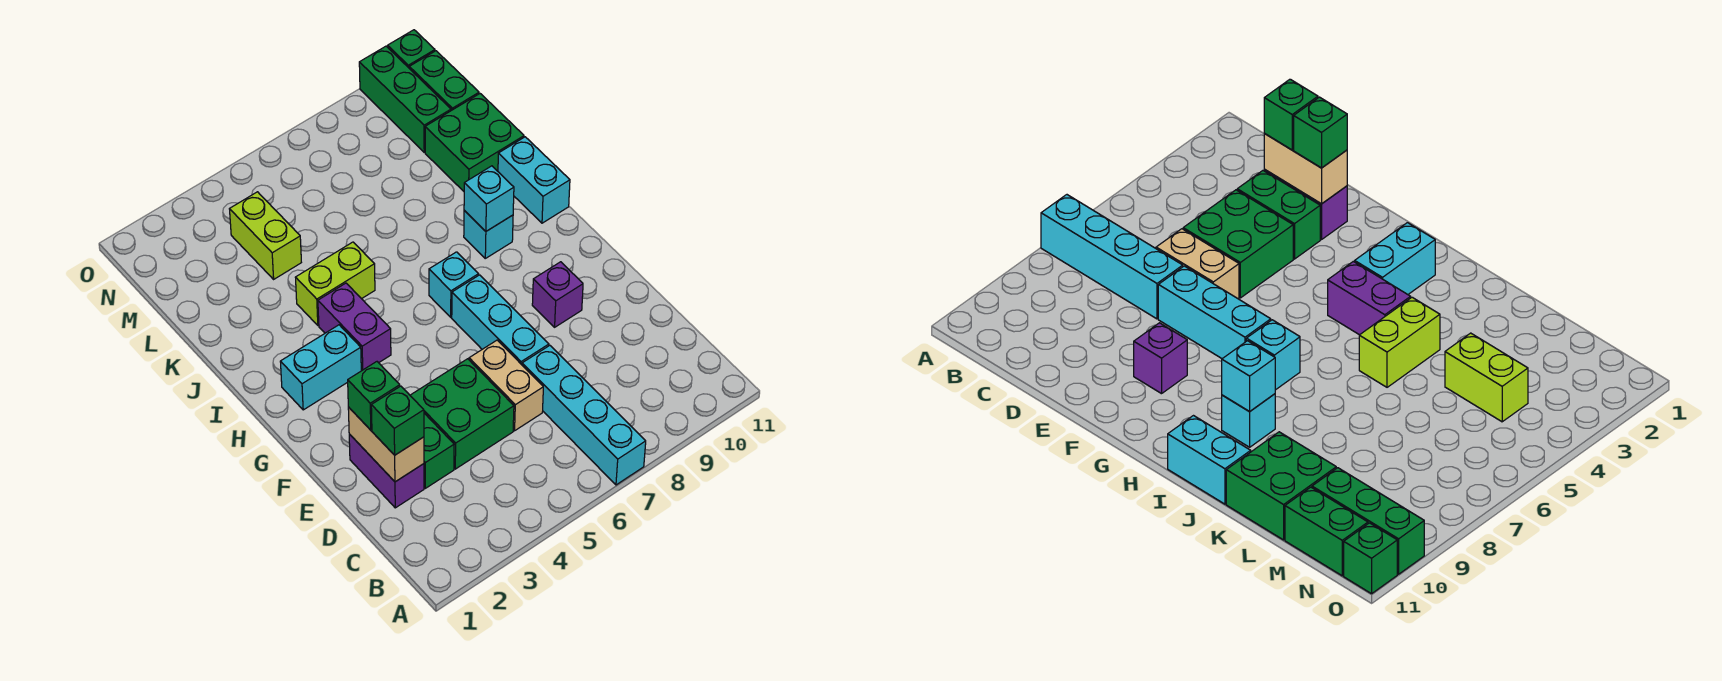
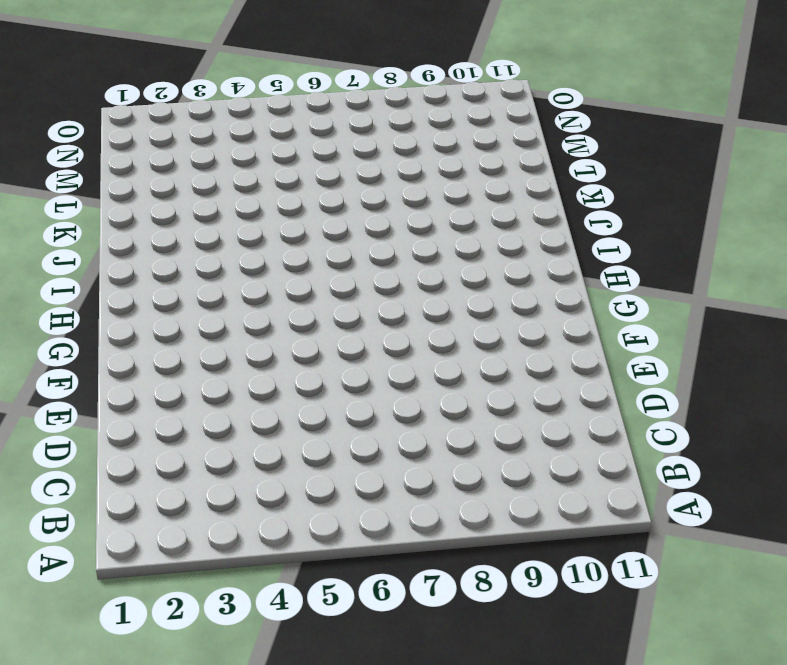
none -> cyan brick A7:D7 level 1
none -> purple brick D2:E2 level 1
none -> green brick D3:E3 level 1

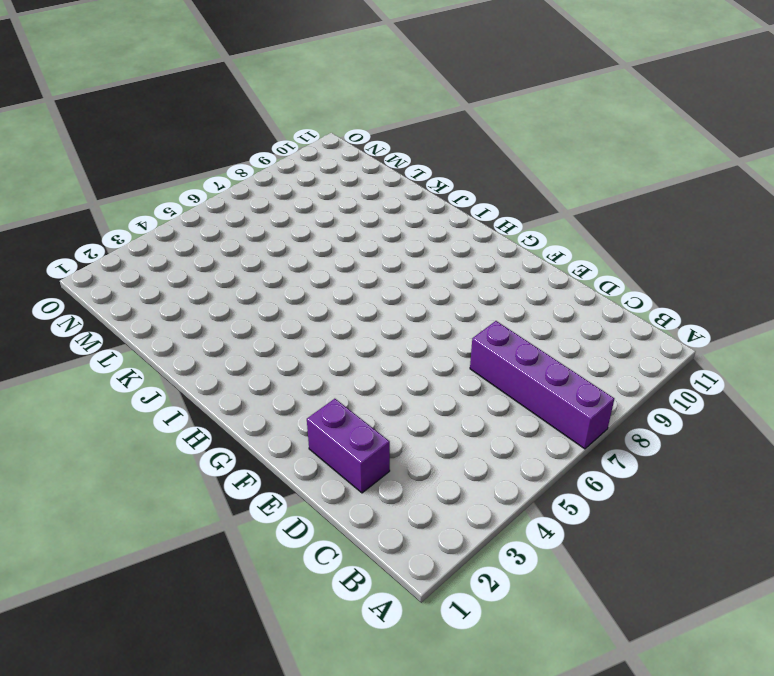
purple brick A7:D7 level 1 -> cyan brick A7:D7 level 1
none -> green brick D3:E3 level 1
none -> green brick D4:E5 level 1
none -> tan brick D6:E6 level 1

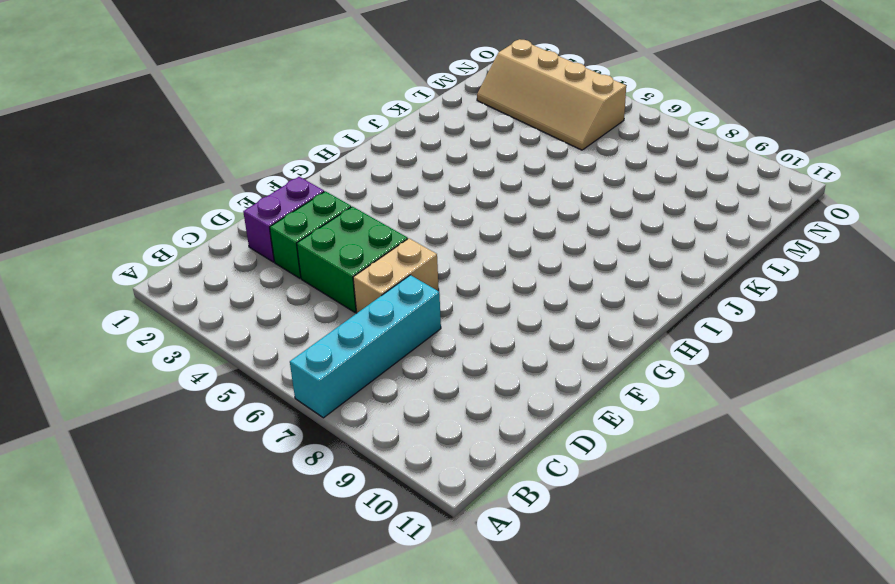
tan slope M2:N5 level 1 top N -> lime brick L4:M4 level 1
none -> cyan brick E7:G7 level 1
none -> purple brick F9 level 1
none -> cyan brick H2:H3 level 1

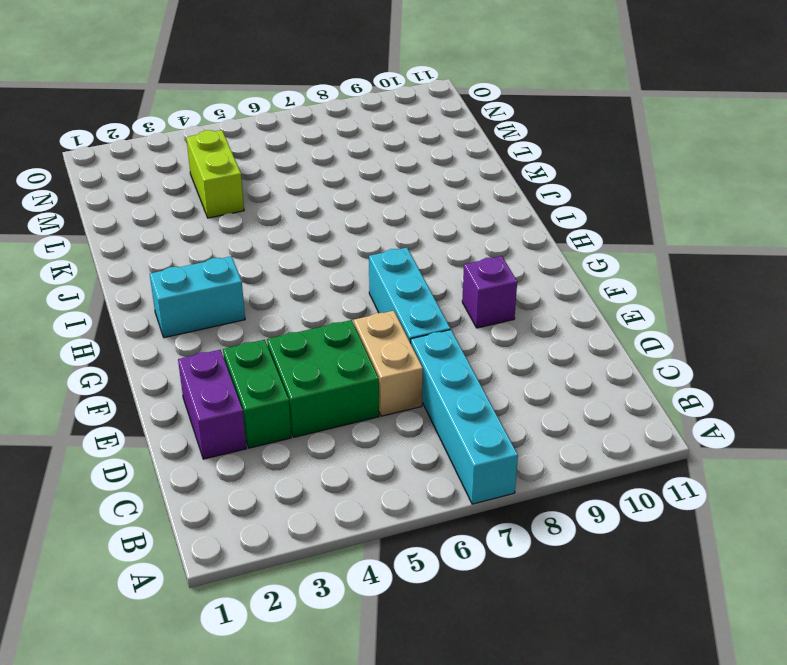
none -> purple brick H4:I4 level 1
none -> cyan brick H7 level 1
none -> cyan brick I9 level 1

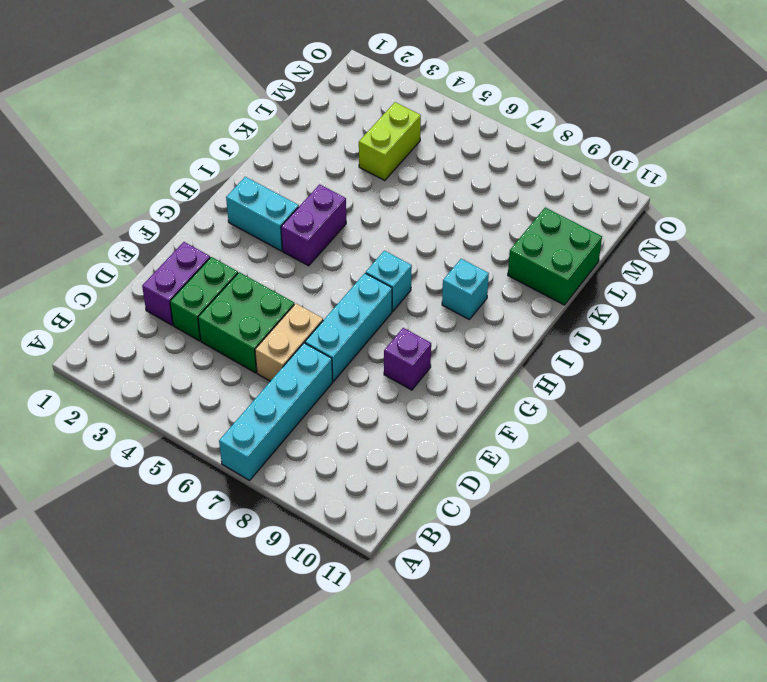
none -> cyan brick I11:J11 level 1
none -> lime brick J4:J5 level 1
none -> green brick M10:O10 level 1

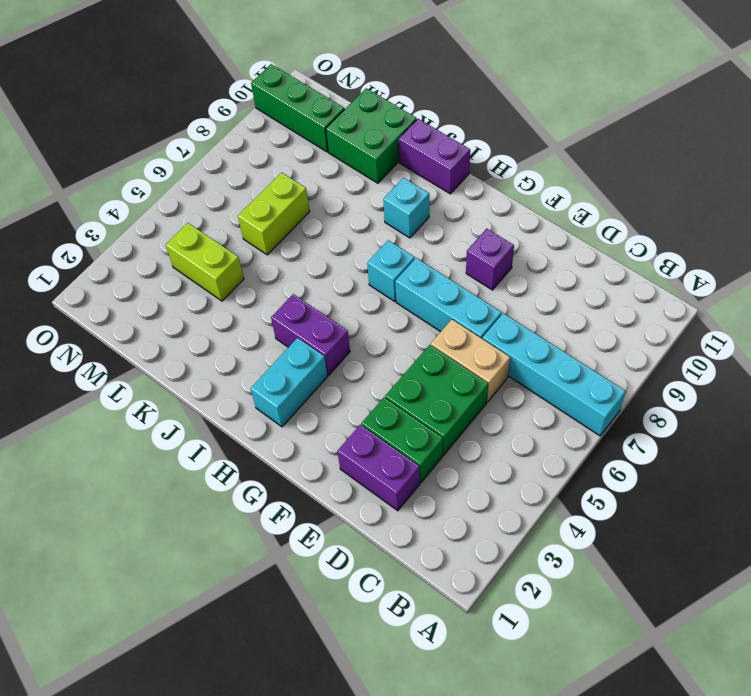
purple brick I11:J11 level 1 -> cyan brick I11:J11 level 1
lime brick L6:L7 level 1 -> lime brick J4:J5 level 1
none -> green brick M11:N11 level 1
none -> green brick O11 level 1
none -> tan brick D2:E2 level 2

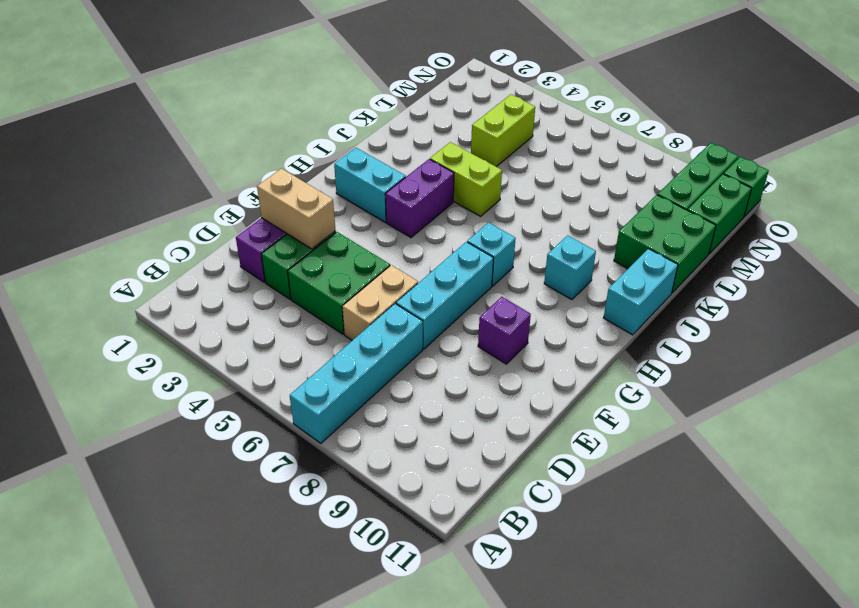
tan brick E2:E3 level 2 -> tan brick D2:E2 level 2
none -> cyan brick I9 level 2
none -> green brick D2 level 3
none -> green brick E2 level 3

